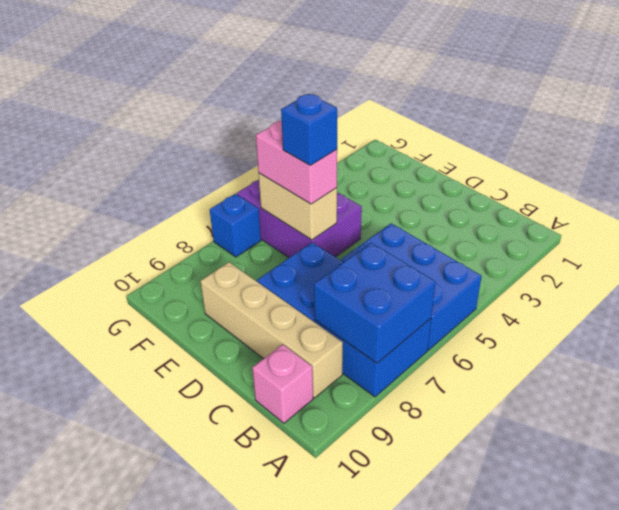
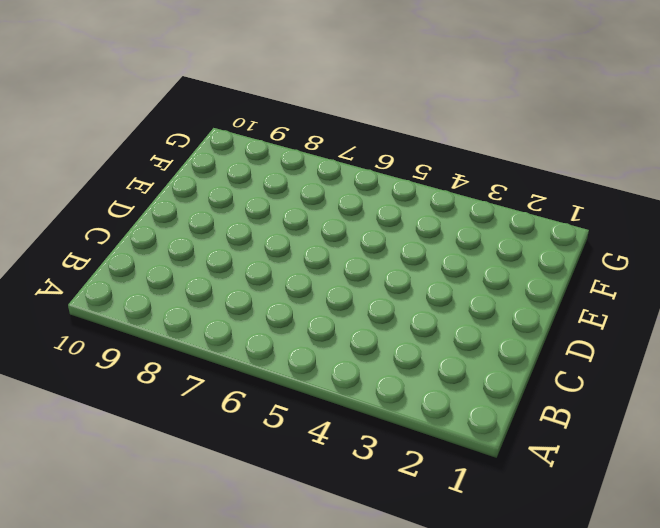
none -> blue brick A5:C6 level 1
none -> blue brick A7:D8 level 1

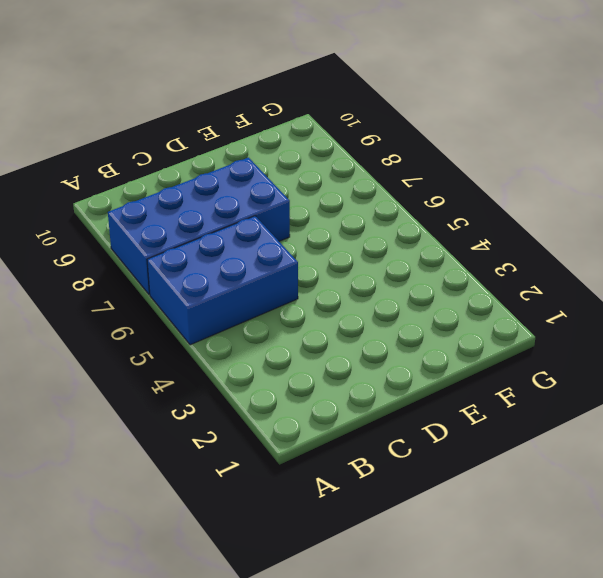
none -> tan brick B9:E9 level 1
none -> pink brick B10 level 1

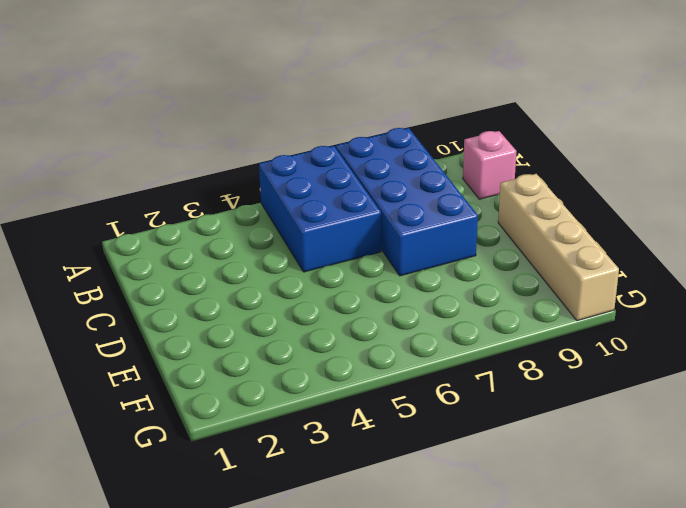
tan brick D10:G10 level 1 -> tan brick B9:E9 level 1
none -> purple brick E5:G6 level 1
none -> blue brick G7 level 1

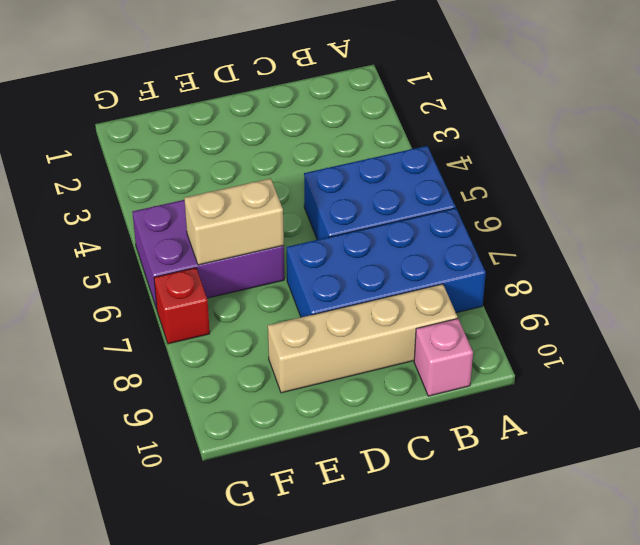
red brick G7 level 1 -> blue brick G7 level 1
none -> blue brick A7:B8 level 2
none -> pink brick E6:F6 level 3

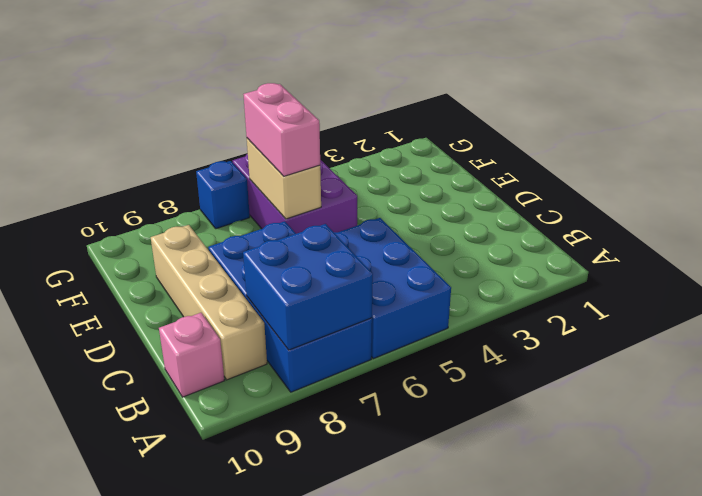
none -> blue brick E6 level 4

